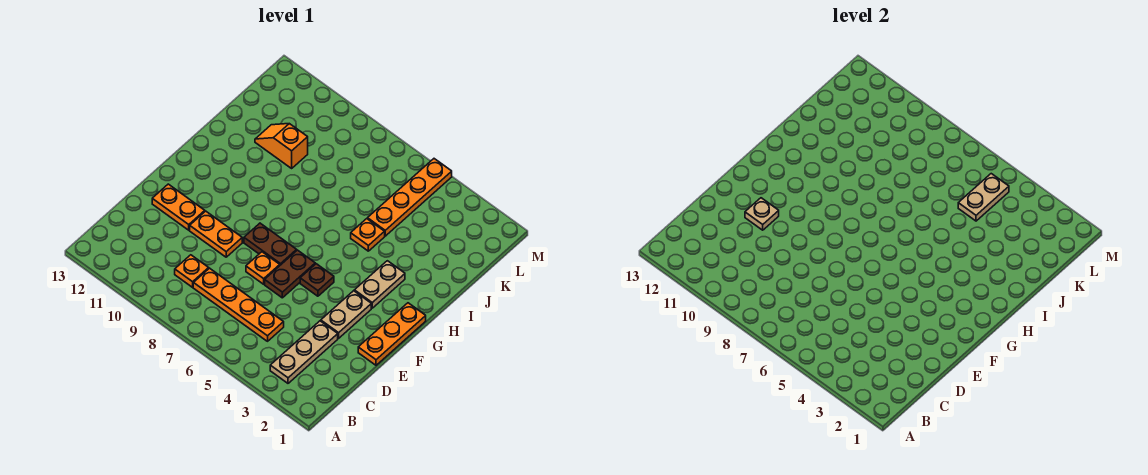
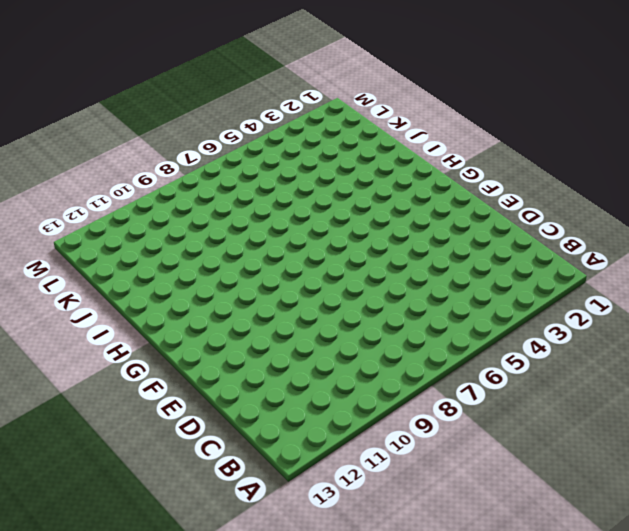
none -> tan plate B3:D3 level 1
none -> orange plate C5:C8 level 1
none -> orange plate C9 level 1

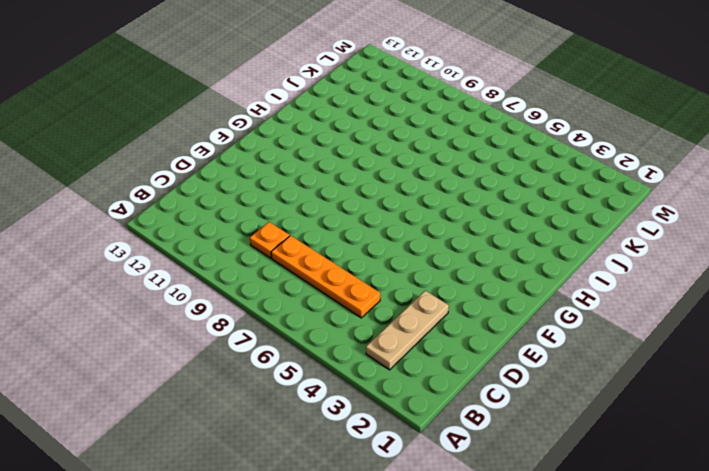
none -> orange plate E1:G1 level 1
none -> tan plate E3:F3 level 1
none -> brown plate E6:F6 level 1

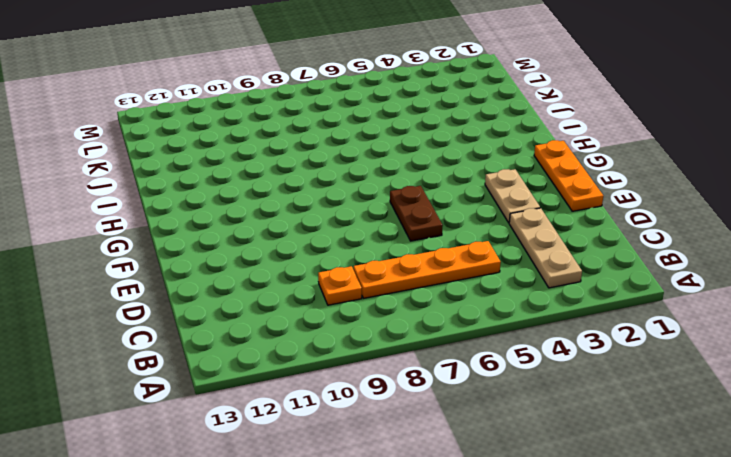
none -> orange plate E7 level 1
none -> orange plate E9:E10 level 1
none -> orange plate E11:E12 level 1

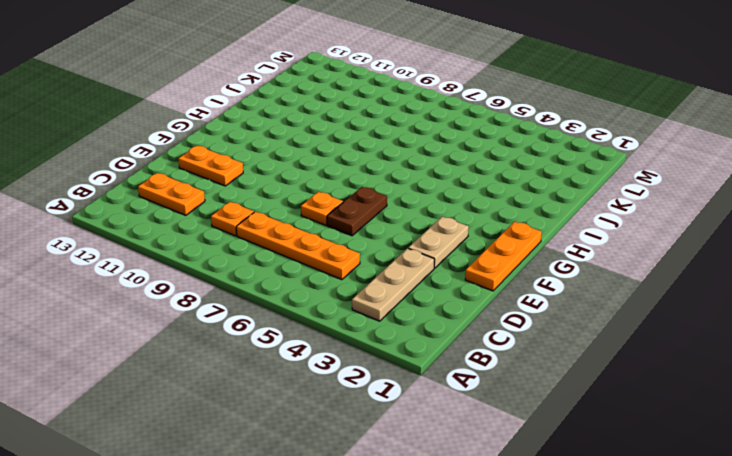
orange plate C11:C12 level 1 -> orange plate E9:E10 level 1
none -> brown plate F5 level 1
none -> brown plate F7:F8 level 1
none -> tan plate G3:H3 level 1

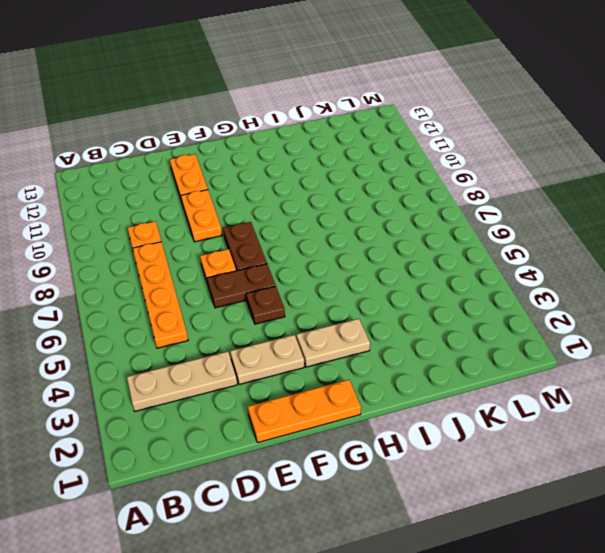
none -> orange plate I5 level 1
none -> orange plate J5:M5 level 1
none -> orange slope J10:J11 level 1 top 10

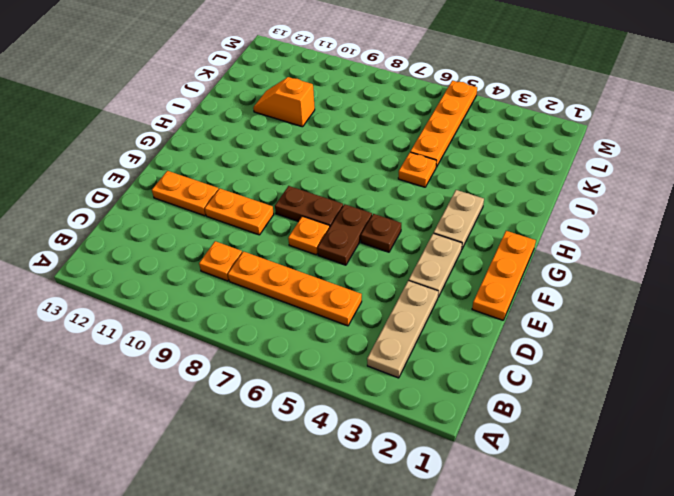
none -> tan plate E11 level 2
none -> tan plate K5:L5 level 2

